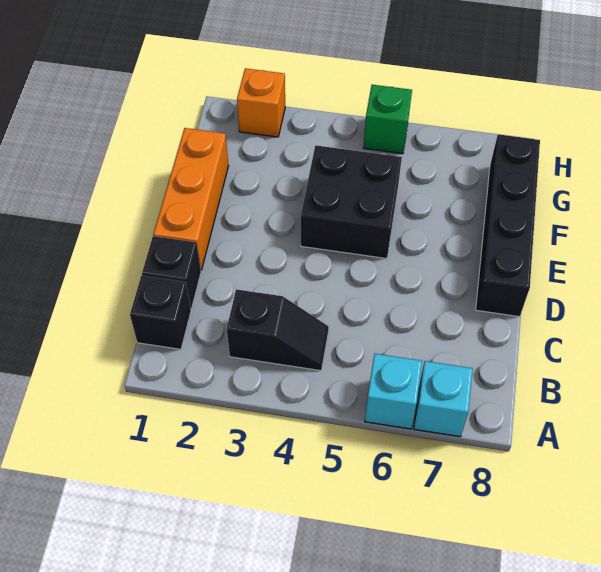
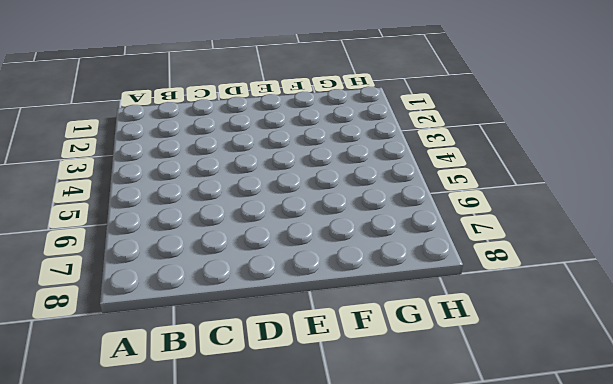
none -> cyan brick A6 level 1
none -> cyan brick A7 level 1

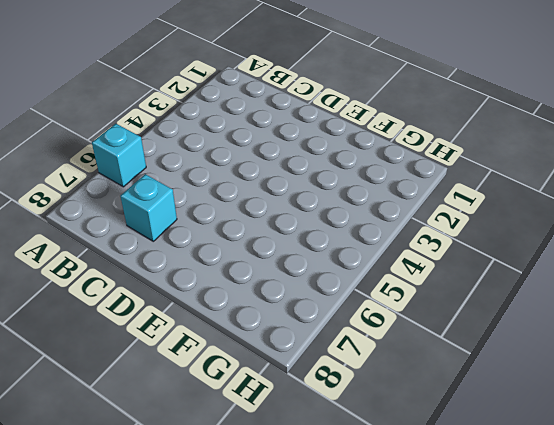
cyan brick C7 level 1 -> cyan brick A7 level 1
none -> black brick B1 level 1
none -> black slope B3:B4 level 1 top 3

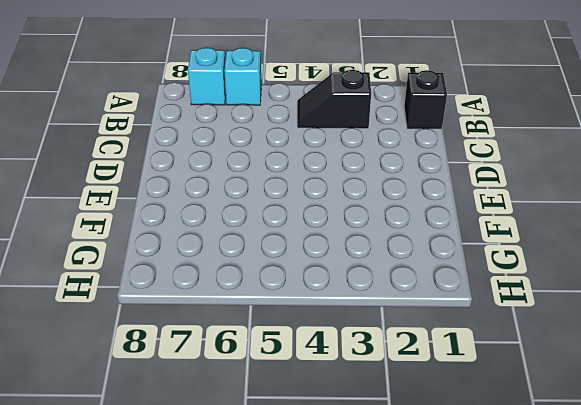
none -> black brick C1 level 1
none -> orange brick D1:F1 level 1

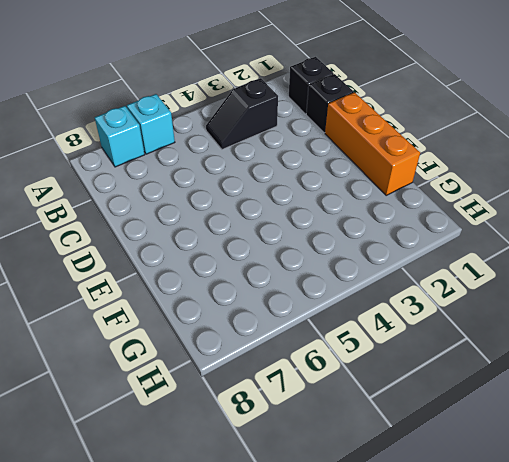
none -> black brick D8:G8 level 1
none -> black brick E4:F5 level 1

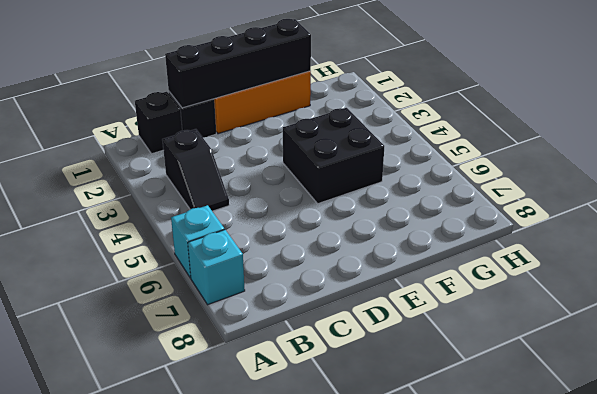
black brick C1:F1 level 2 -> black brick D8:G8 level 1
none -> orange brick H2 level 1
none -> green brick H5 level 1

